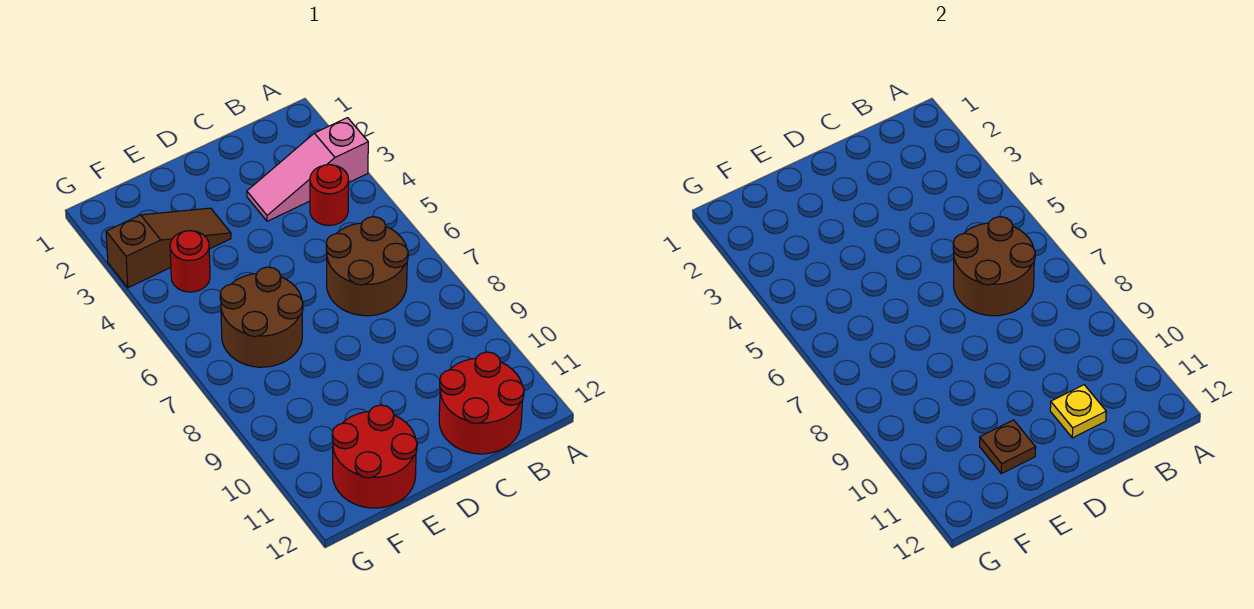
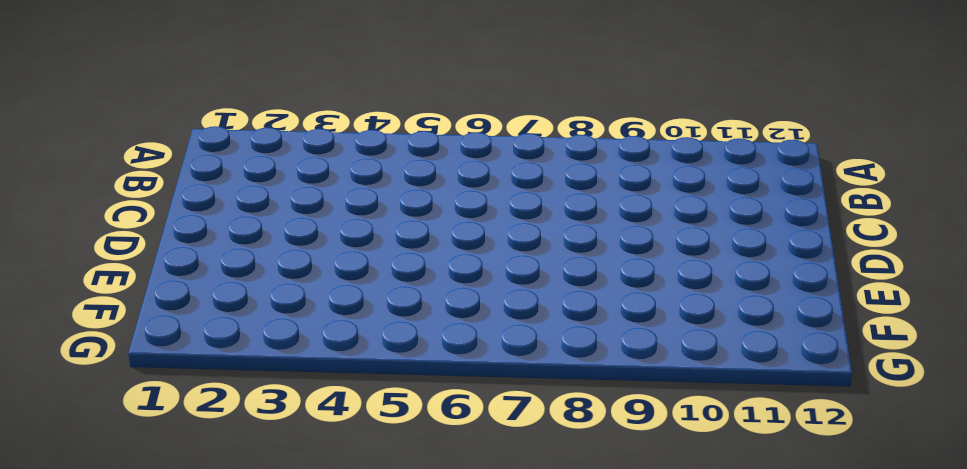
none -> pink slope A3:C3 level 1 top A
none -> red round brick B4 level 1

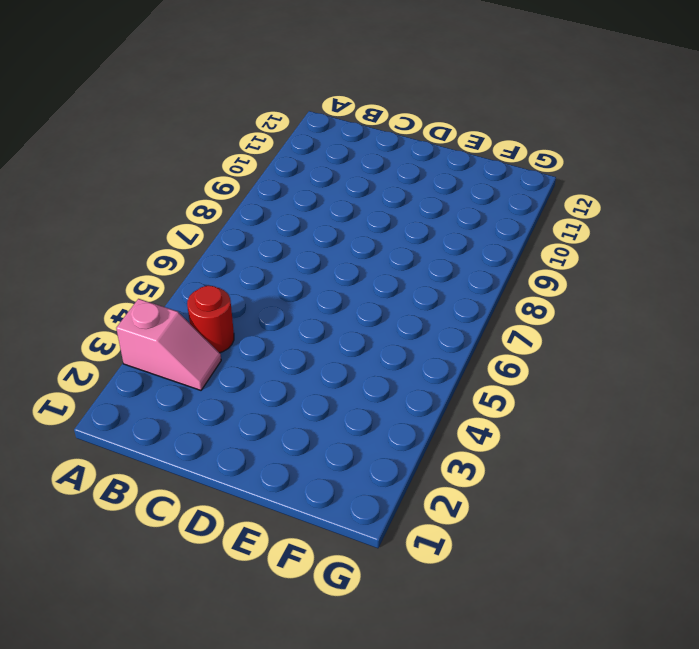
pink slope A3:B3 level 1 top A -> pink slope A3:C3 level 1 top A
none -> brown round brick B6:C7 level 1
none -> red round brick B11:C12 level 1

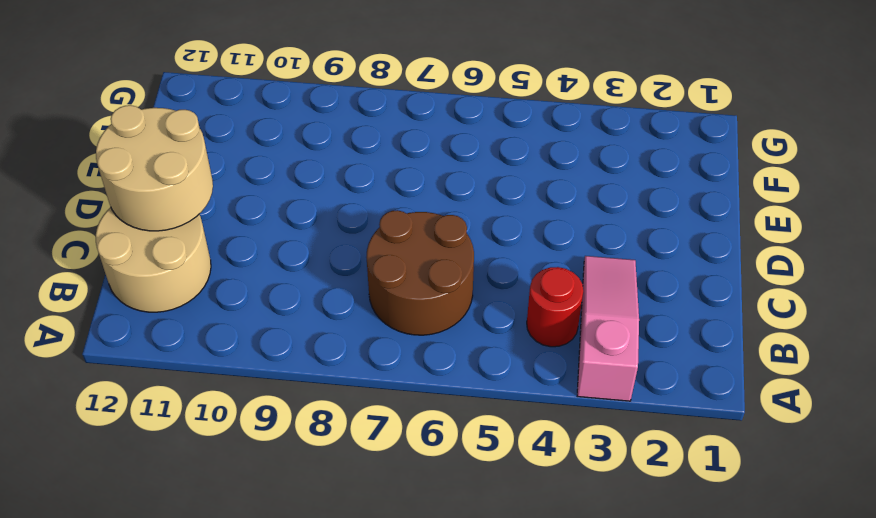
tan round brick B11:C12 level 1 -> red round brick B11:C12 level 1
tan round brick C11:D12 level 2 -> yellow plate C11 level 2
none -> brown slope E3:G3 level 1 top G
none -> brown round brick E6:F7 level 1

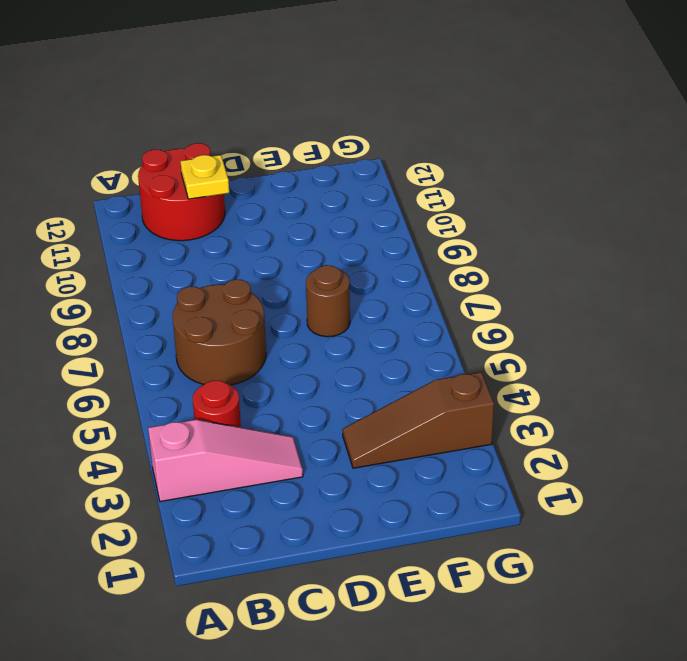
brown round brick E7 level 1 -> brown round brick E6:F7 level 1
none -> red round brick E11:F12 level 1
none -> red round brick F4 level 1

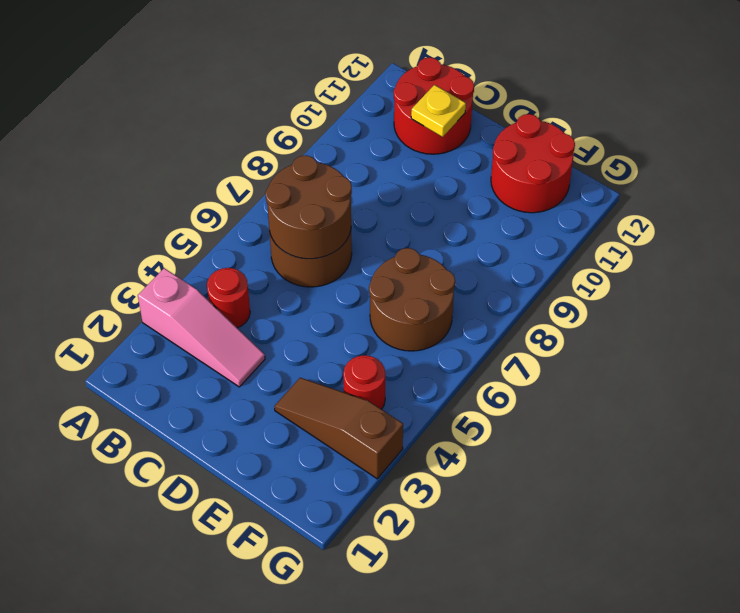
none -> brown plate E11 level 2

